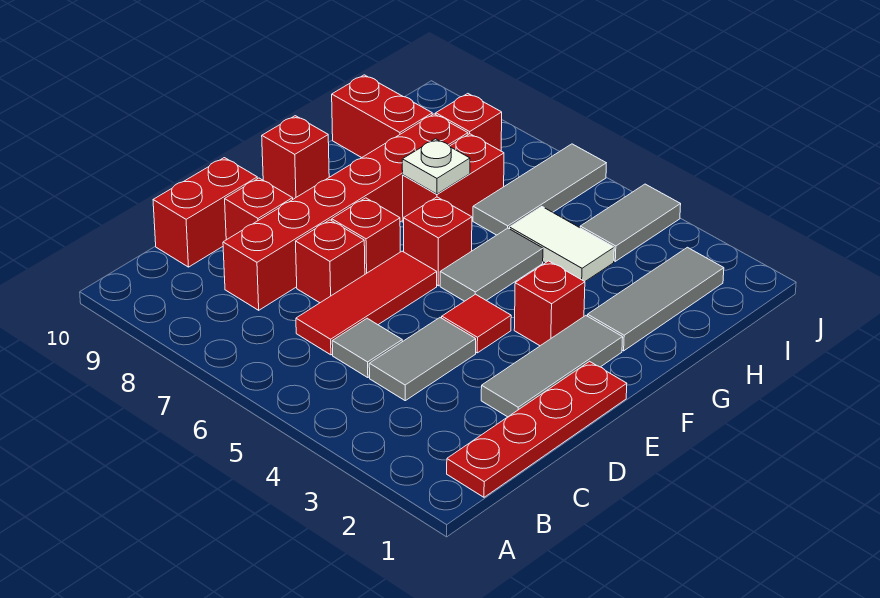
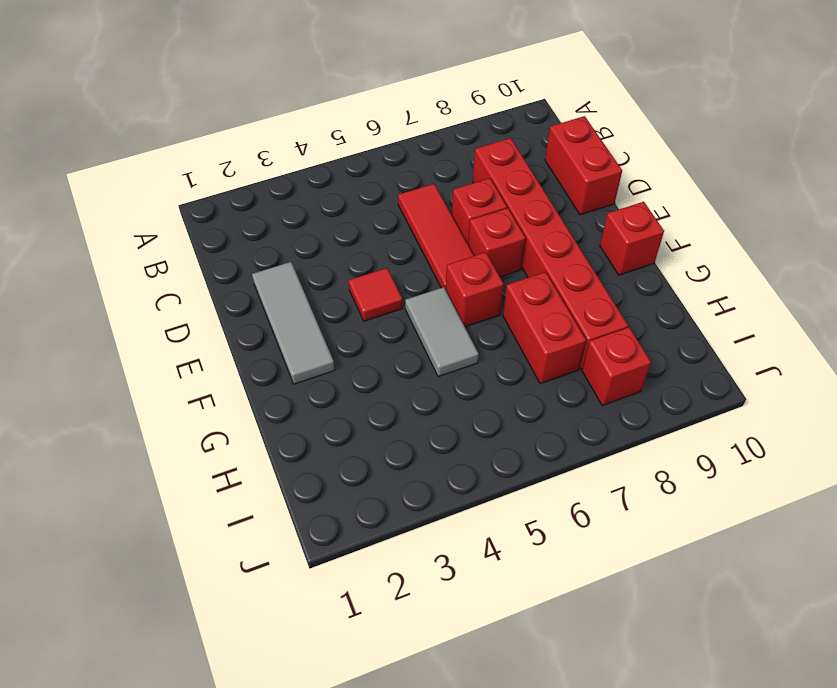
none -> red plate B1:E1 level 1
none -> grey tile C4:D4 level 1
none -> grey tile C5 level 1

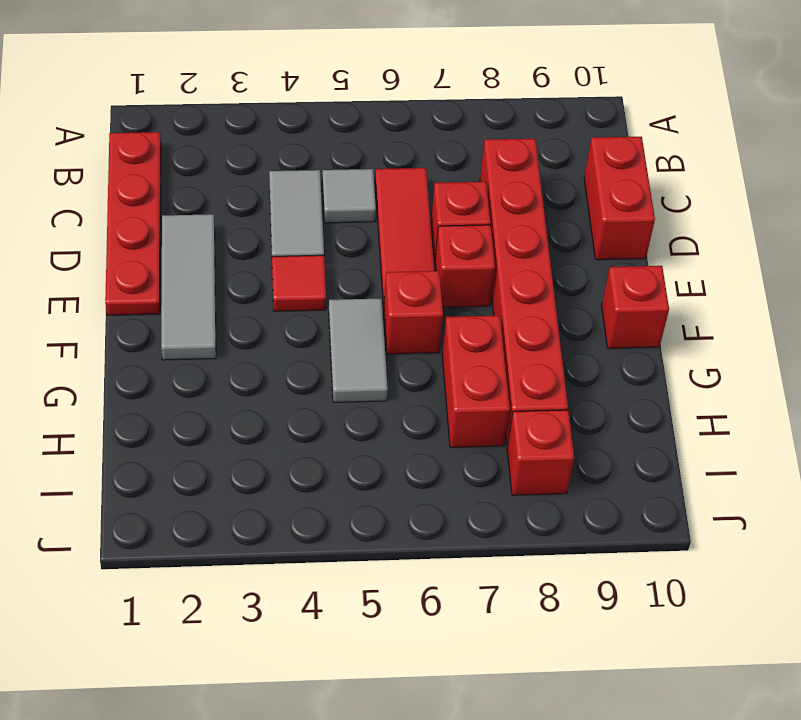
none -> red brick D9 level 1
none -> red brick F3 level 1
none -> grey tile G2:I2 level 1

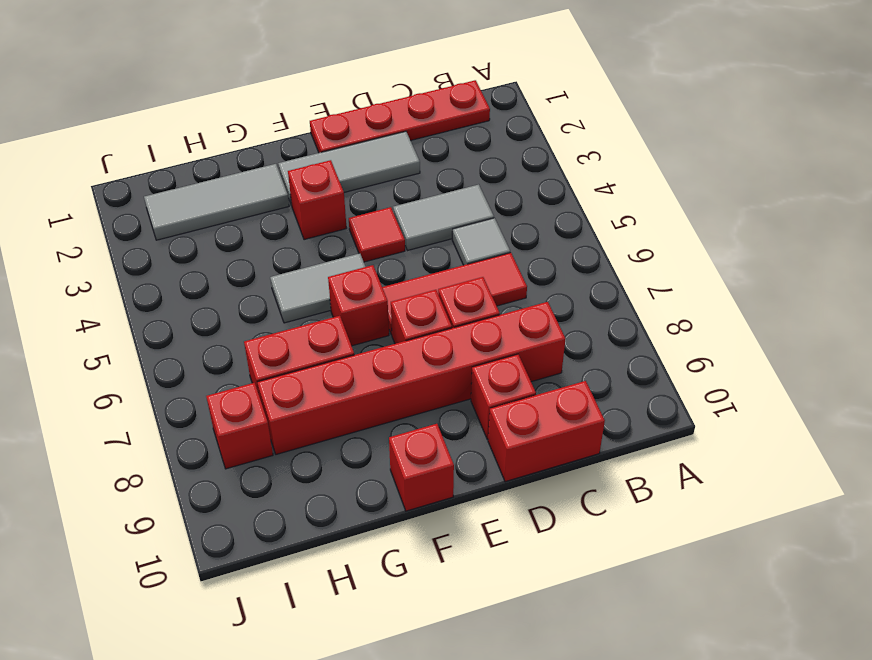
none -> white tile H4:H5 level 1
none -> grey tile H6:J6 level 1
none -> red brick H9:H10 level 1

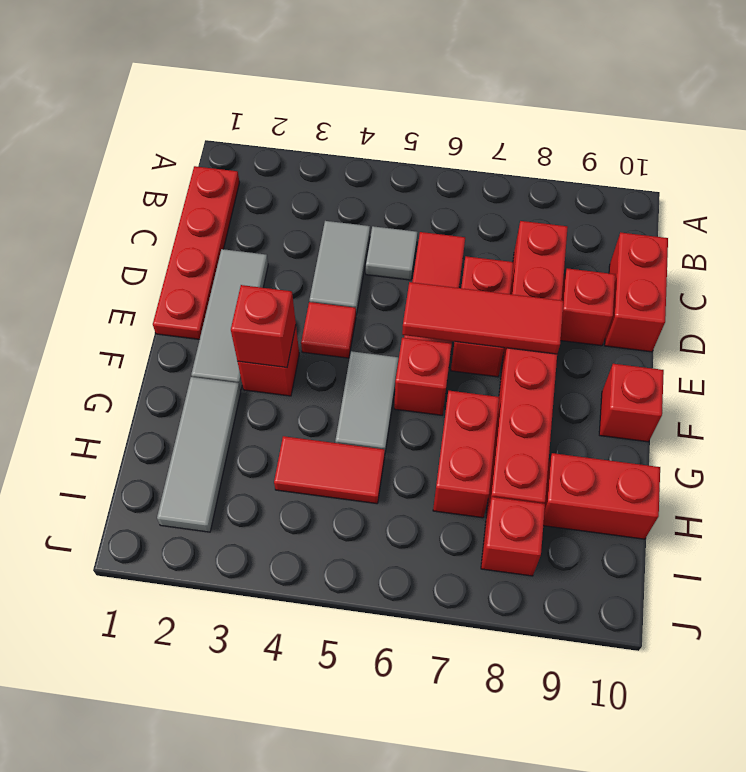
red tile E6:E8 level 2 -> none
red brick F3 level 2 -> none
red tile H4:H5 level 1 -> white tile H4:H5 level 1
none -> grey tile H6:J6 level 1
none -> grey tile I4:J4 level 1
none -> white plate G7 level 2

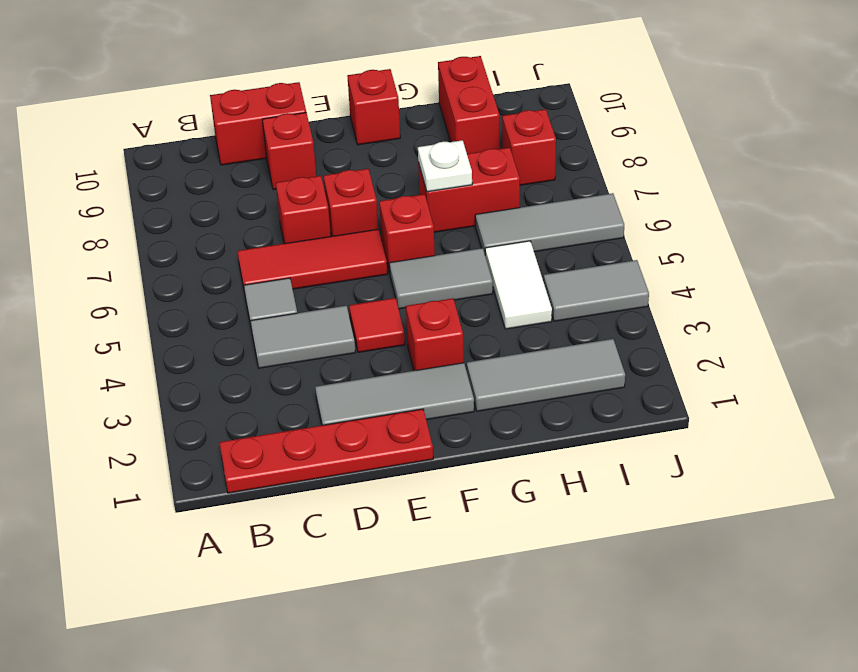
none -> red brick C8:H8 level 1

